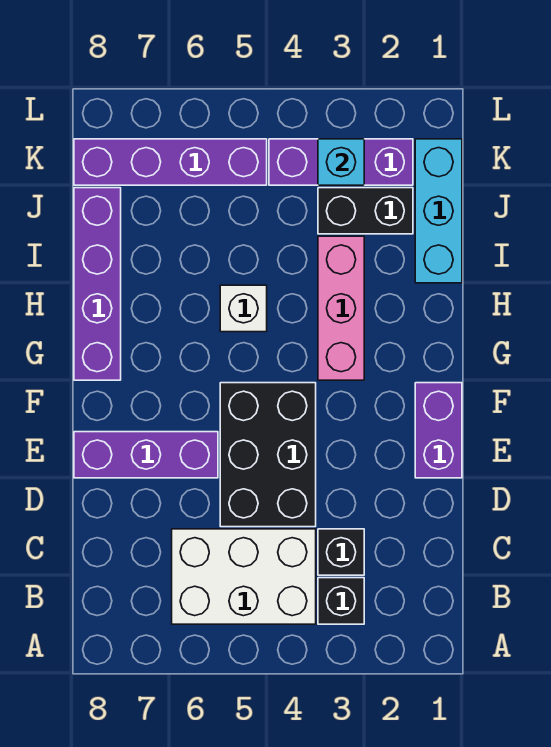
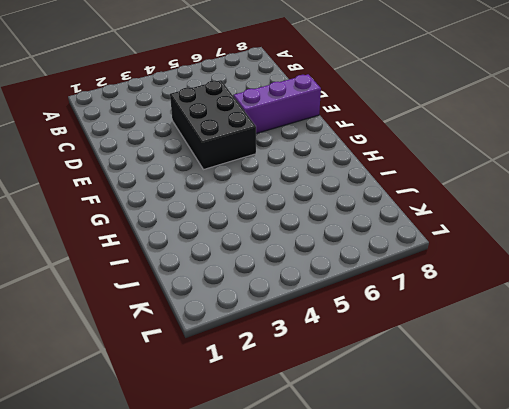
none -> black brick B3 level 1
none -> white brick B4:C6 level 1
none -> black brick C3 level 1

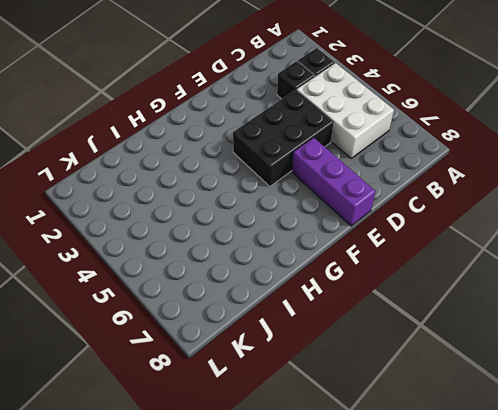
none -> purple brick E1:F1 level 1
none -> pink brick G3:I3 level 1
none -> purple brick G8:J8 level 1

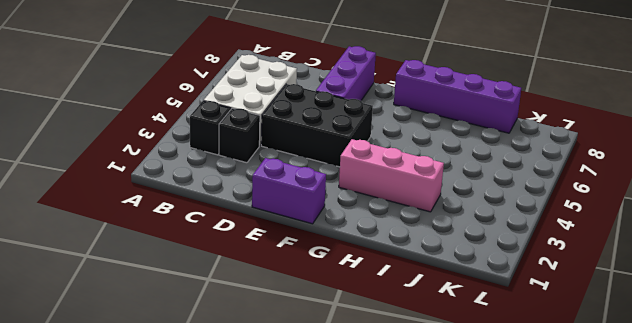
none -> white brick H5 level 1
none -> cyan brick I1:K1 level 1
none -> black brick J2:J3 level 1

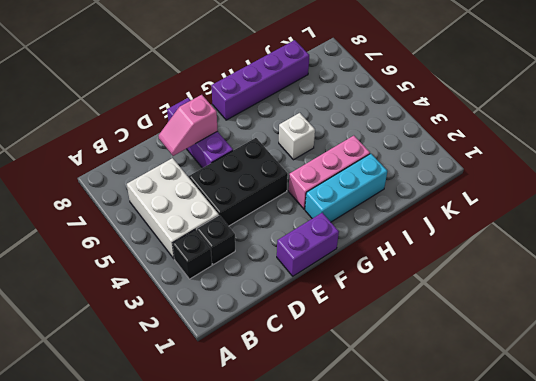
pink slope D7:E7 level 2 top E -> none
cyan brick G2:I2 level 1 -> cyan brick I1:K1 level 1
none -> black brick J2:J3 level 1
none -> purple brick K2:K4 level 1
none -> purple brick K5:K8 level 1

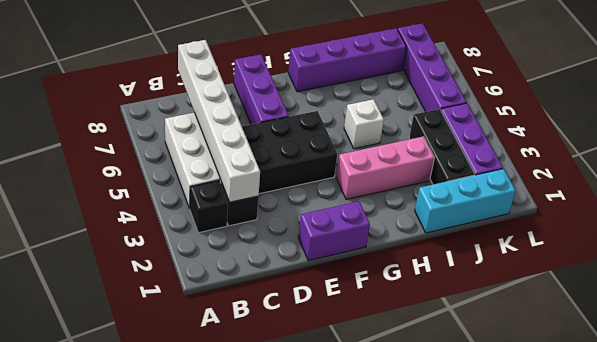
white brick C3:C8 level 2 -> none
black brick J2:J4 level 1 -> black brick J2:J3 level 1
none -> cyan brick K3 level 2

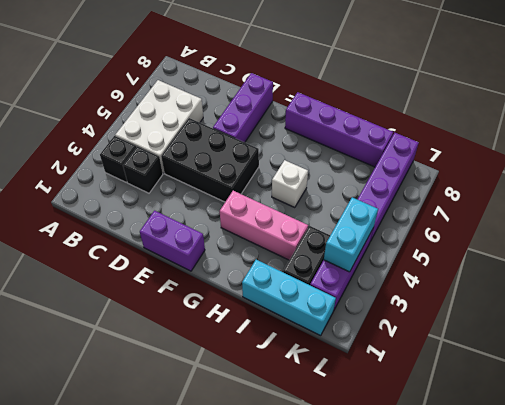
cyan brick K3:K4 level 2 -> cyan brick K3 level 2

